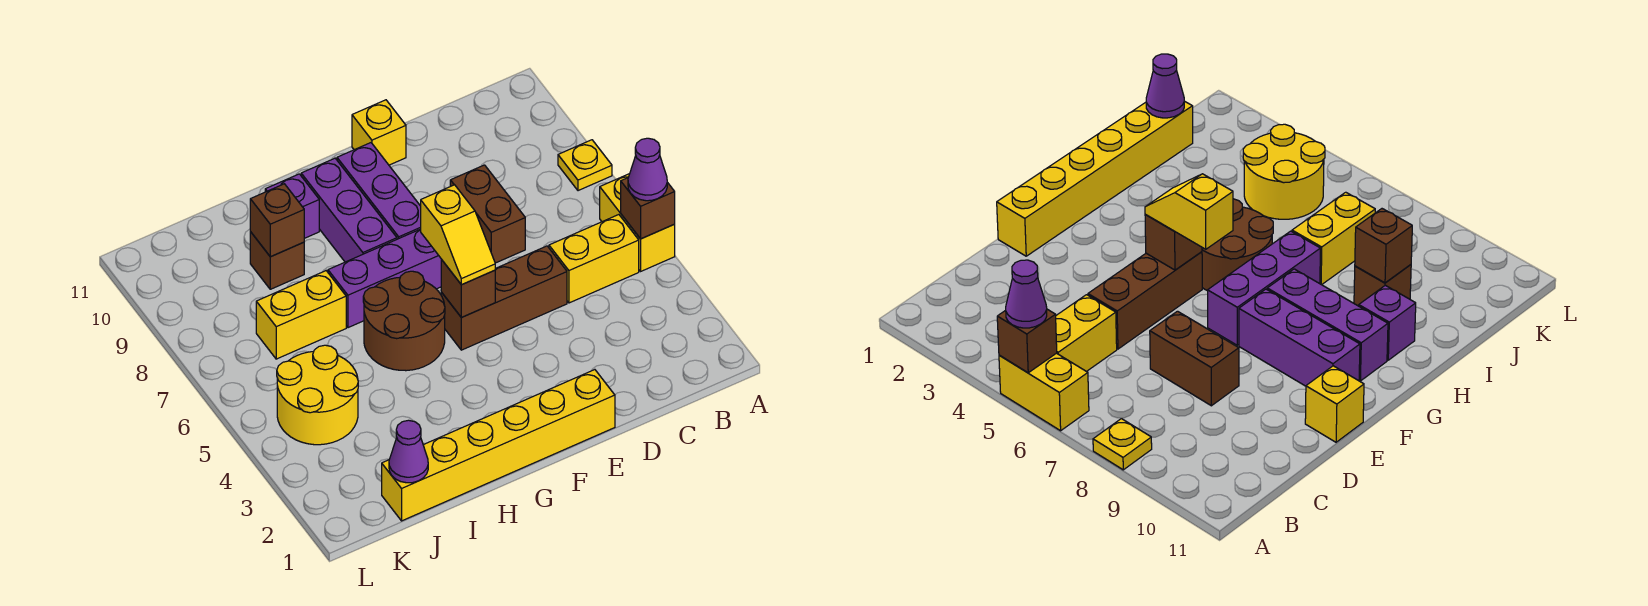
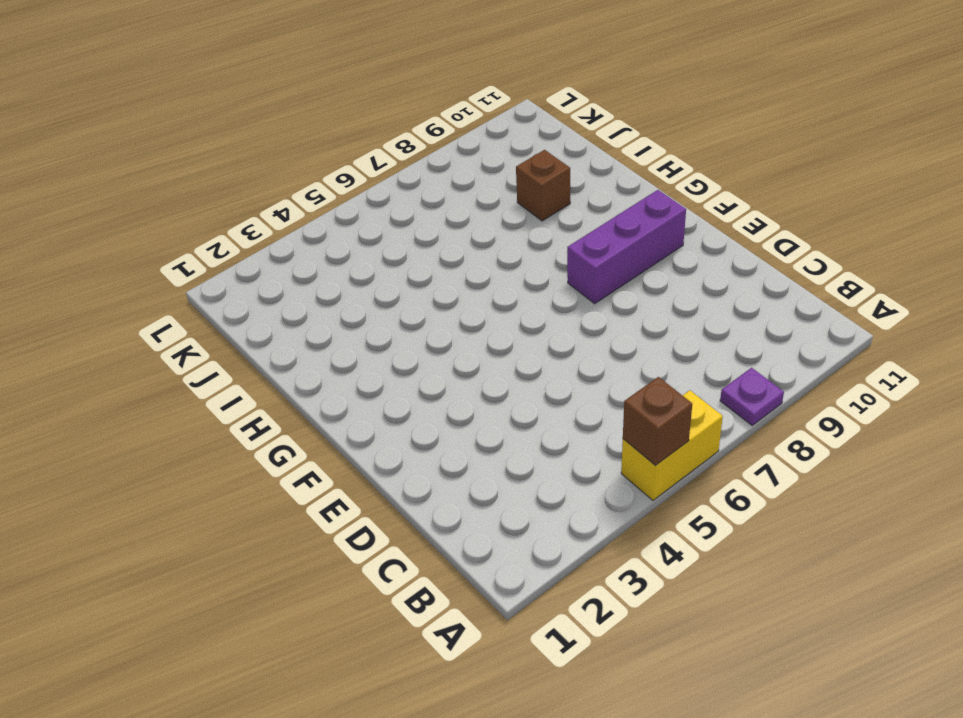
purple plate A8 level 1 -> yellow plate A8 level 1
none -> yellow brick B5:C5 level 1
none -> brown brick D5:F5 level 1
none -> brown brick D7:D8 level 1

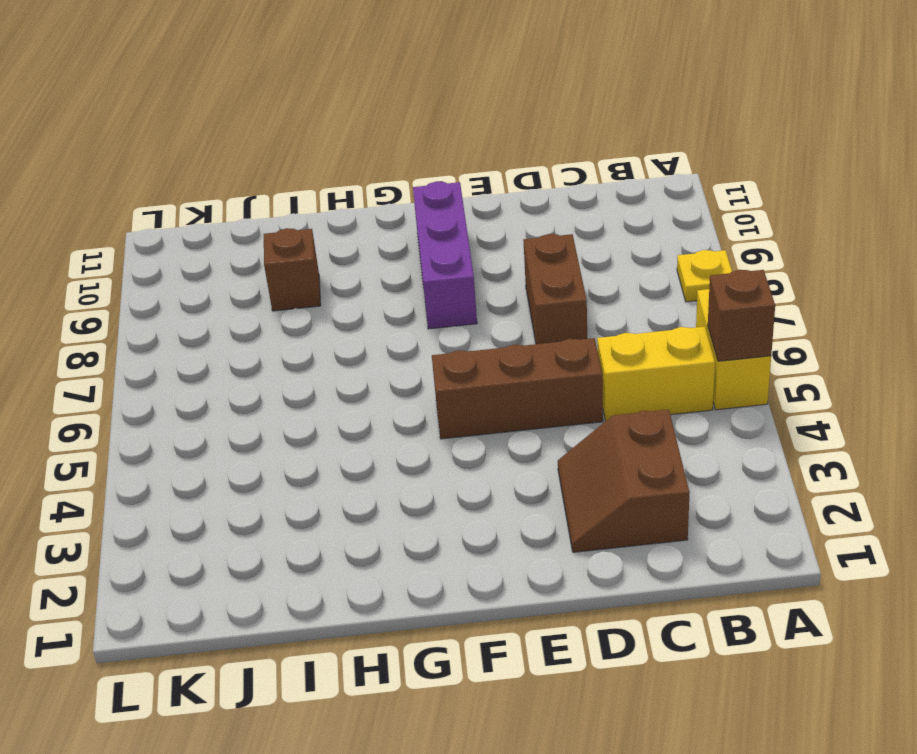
brown slope C2:D3 level 1 top C -> none
none -> yellow brick E1:J1 level 1
none -> yellow brick E11 level 1
none -> purple brick F7:H7 level 1

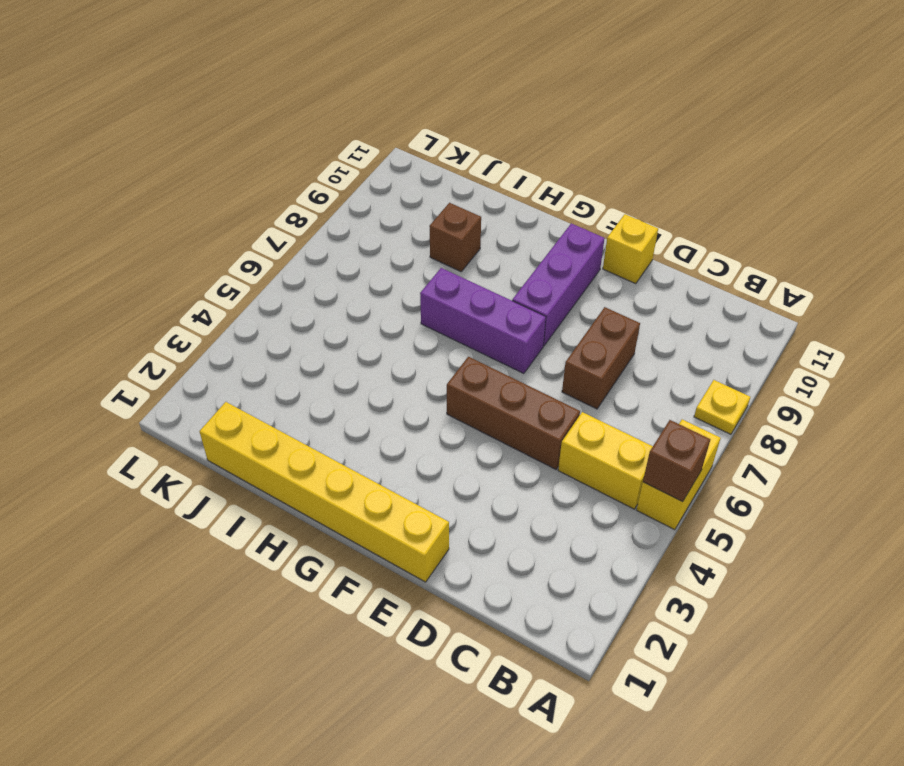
none -> brown round brick G5:H6 level 1
none -> purple brick G8:G10 level 1
none -> purple brick H10 level 1

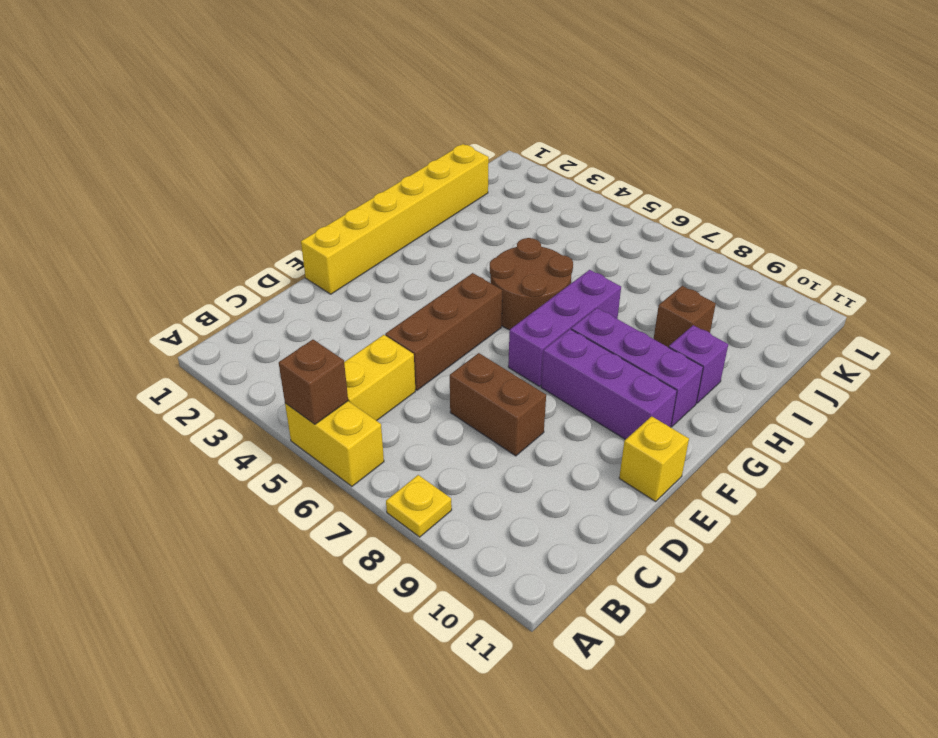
none -> yellow brick I7:J7 level 1
none -> yellow round brick J4:K5 level 1
none -> brown brick F5 level 2

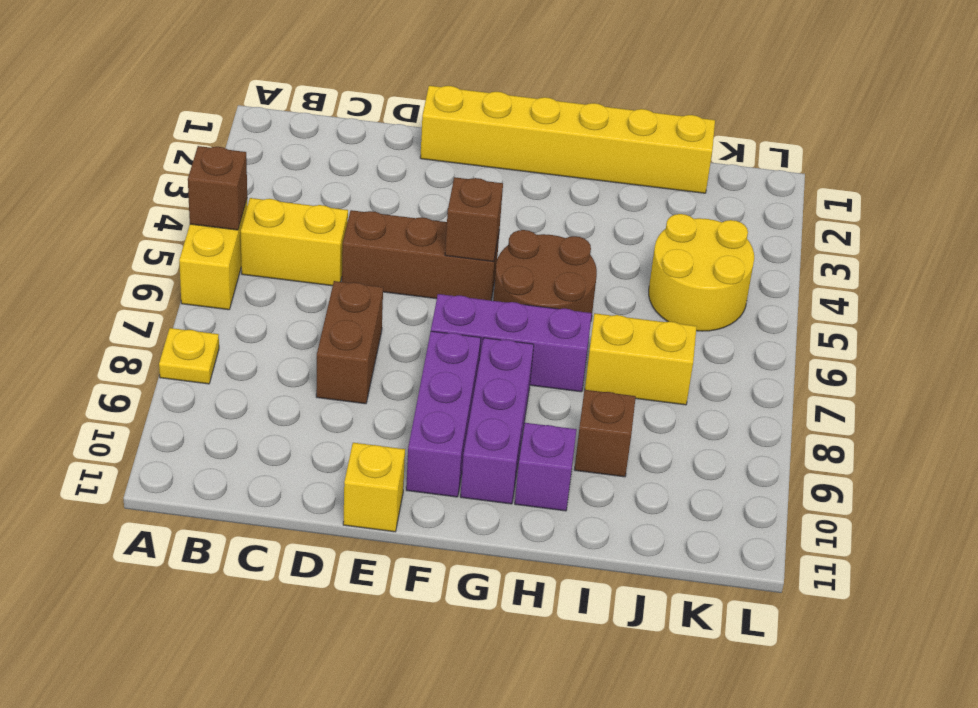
none -> brown brick I9 level 2
none -> purple cone J1 level 2
none -> purple cone A5 level 3

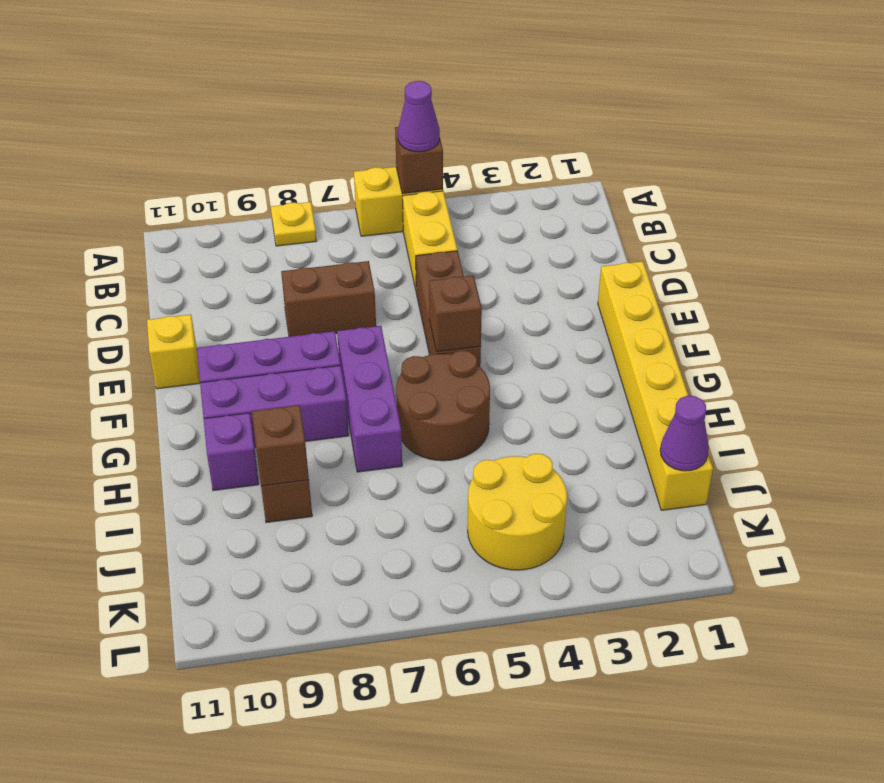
none -> yellow brick I7:J7 level 1
none -> yellow slope F5:F6 level 3 top 6

